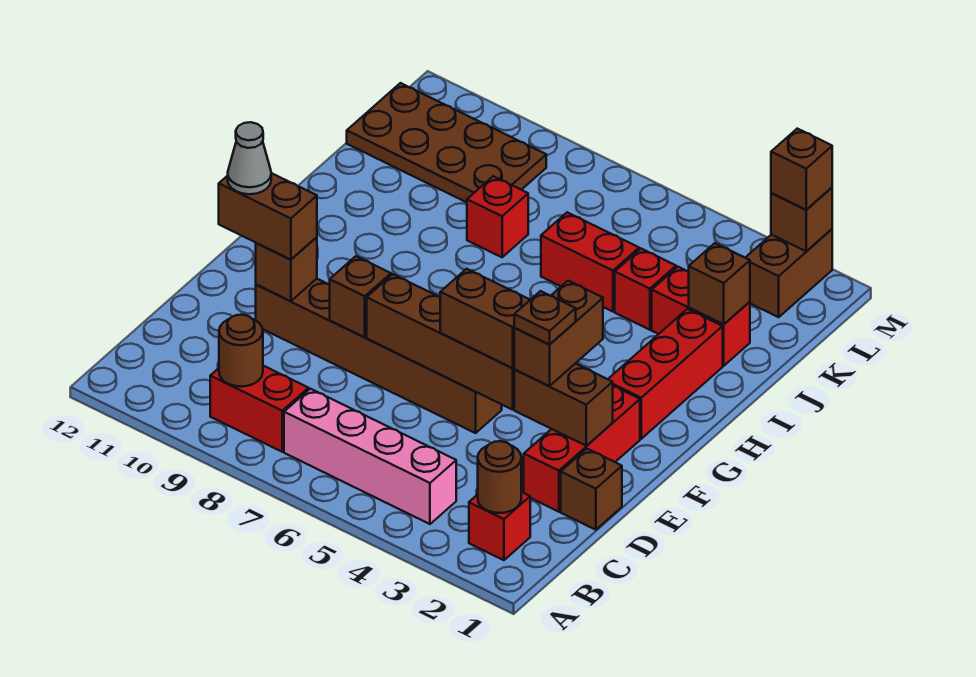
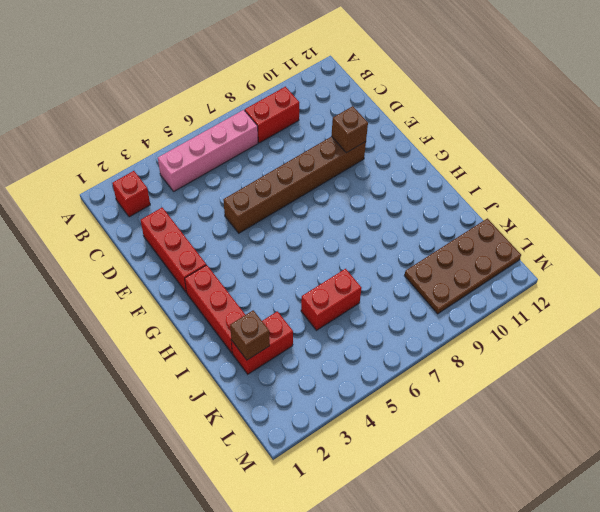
none -> brown brick D1 level 1
none -> red brick J4 level 1
none -> red brick J8 level 1

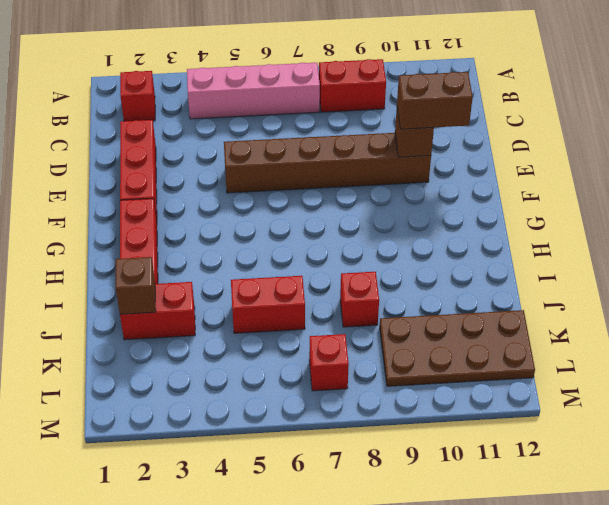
red brick L7 level 1 -> red brick J4 level 1
none -> brown brick D1 level 1
none -> brown brick L2:M2 level 1
none -> brown round brick B2 level 2

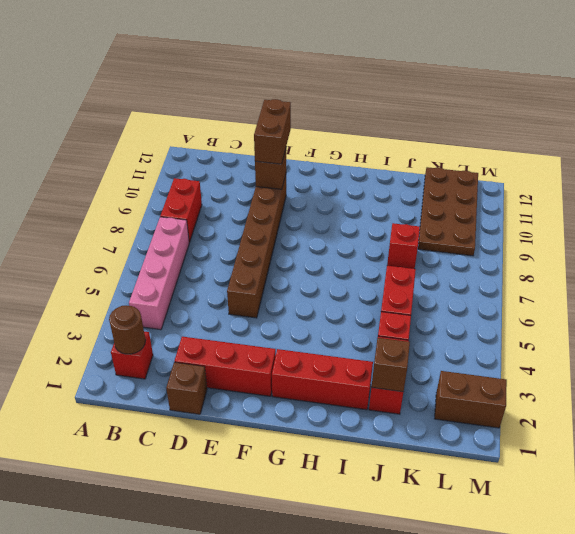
none -> brown round brick B9 level 2
none -> brown brick E2:E3 level 2
none -> brown brick E4:E7 level 2

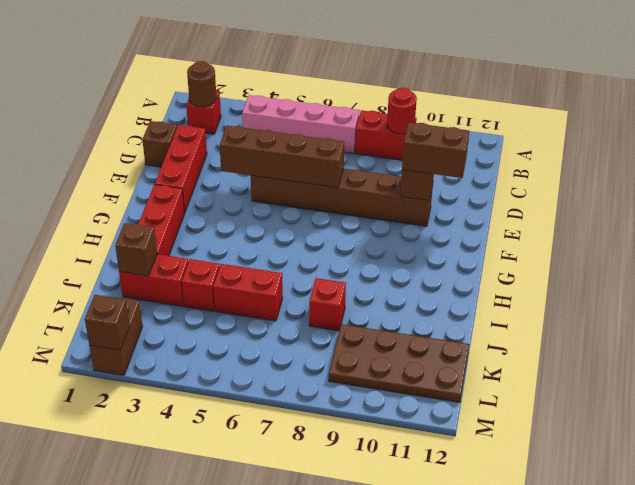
red round brick B9 level 2 -> brown round brick B9 level 2
none -> brown brick E2:E3 level 2
none -> brown brick E8 level 2
none -> brown brick E3:F3 level 3

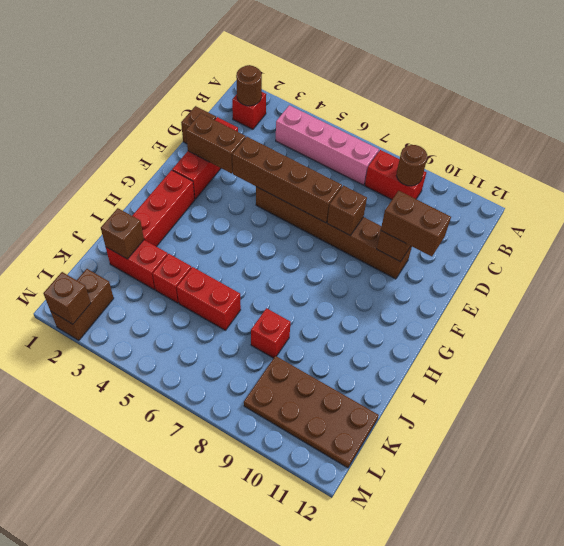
none -> brown brick E3:F3 level 3
none -> brown brick E4:E5 level 3
none -> brown brick M2 level 3

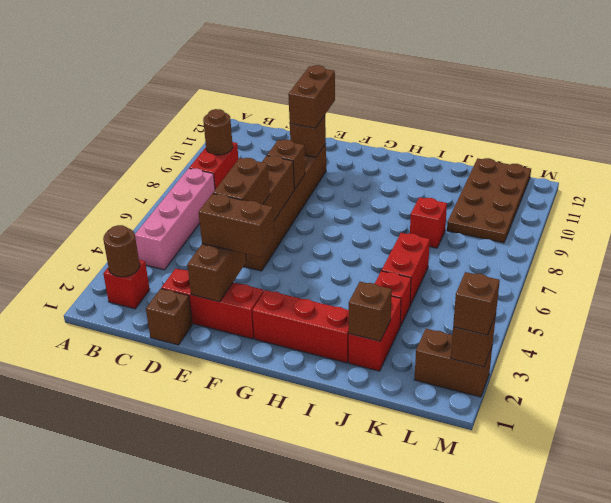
none -> brown plate E3 level 4
none -> grey cone E11 level 4

